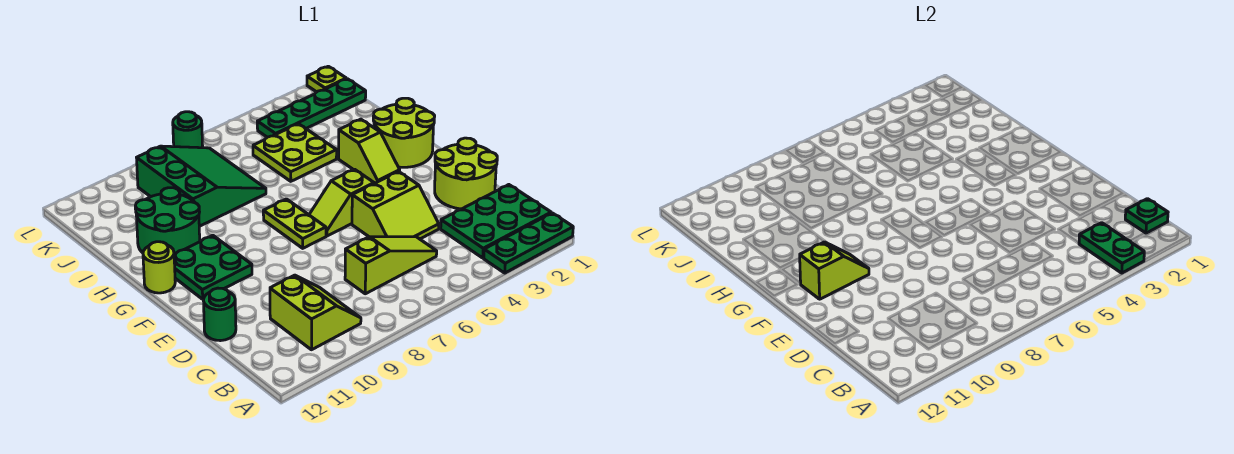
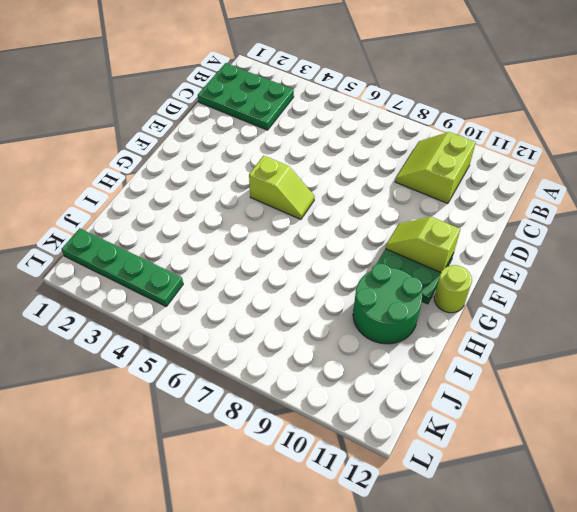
none -> green plate A1:A3 level 1
none -> lime slope C5:C7 level 1 top 7
none -> lime round brick D1:E2 level 1

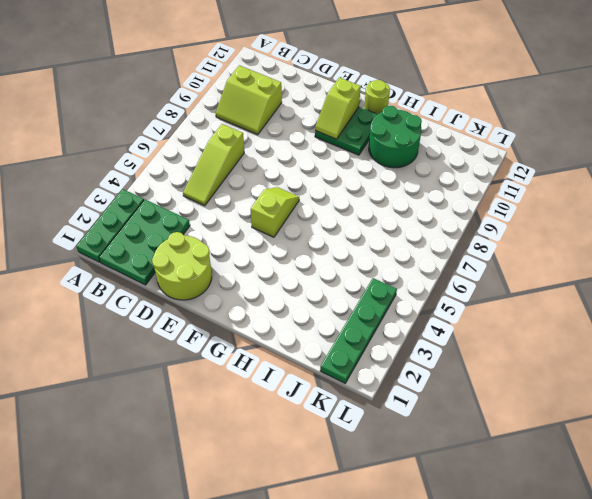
none -> lime slope D4:E5 level 1 top E
none -> green round brick D12 level 1
none -> lime plate F7:G7 level 1

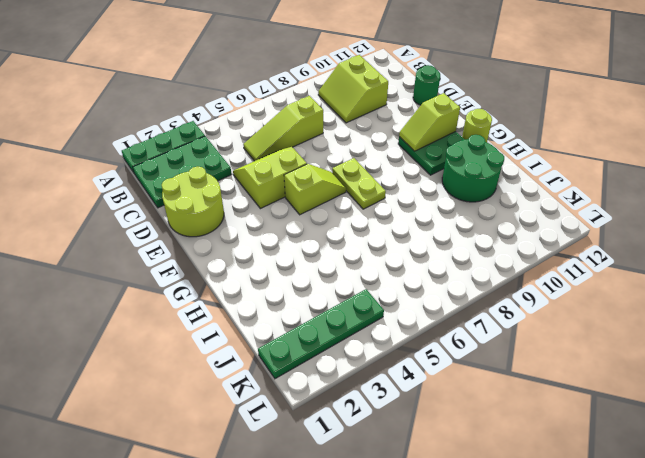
none -> lime round brick G1:H2 level 1
none -> lime slope G3:H3 level 1 top H
none -> lime plate I4:J5 level 1

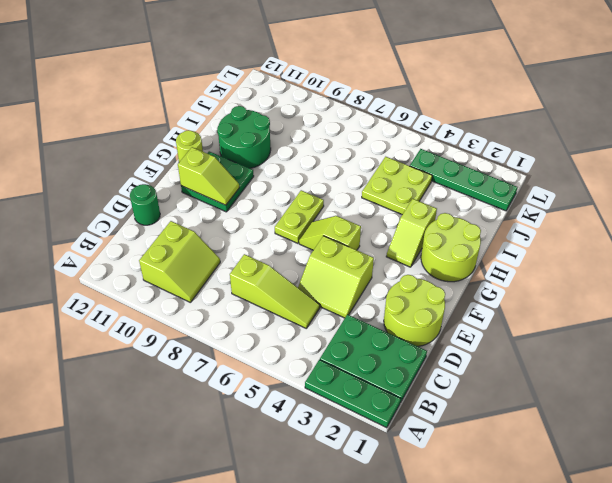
none -> green slope I7:K9 level 1 top 9
none -> lime plate L1 level 1
none -> green round brick L7 level 1

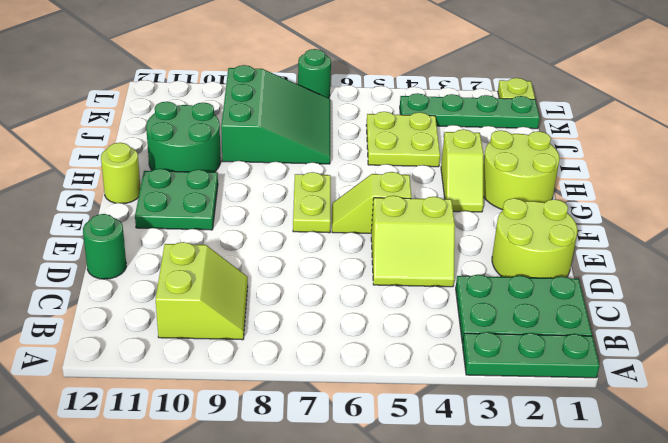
none -> lime slope C5:C7 level 1 top 7
none -> green plate A3:B3 level 2
none -> green plate B1 level 2

